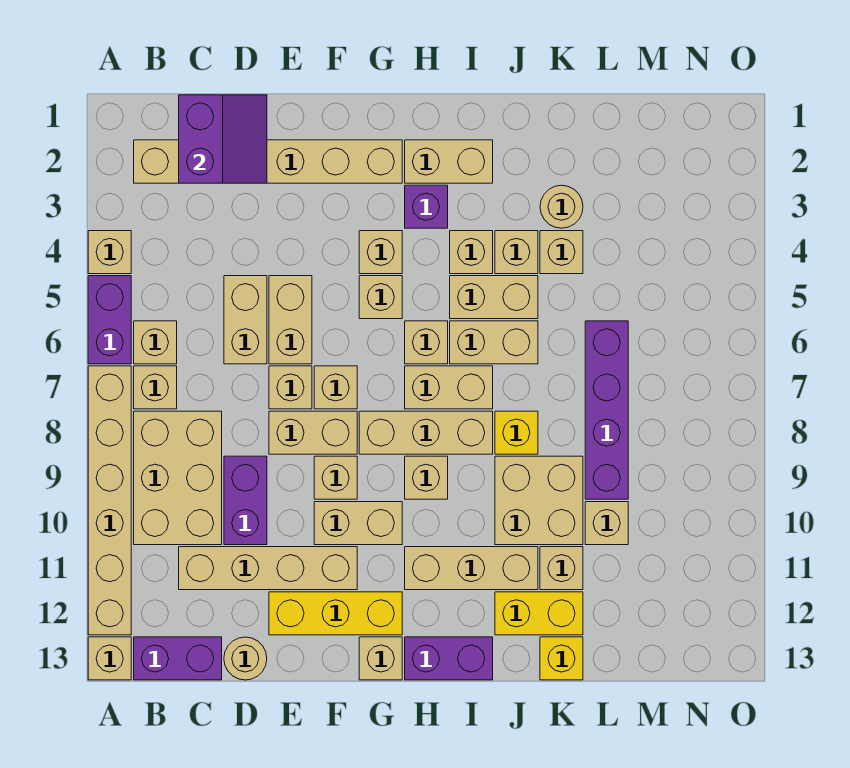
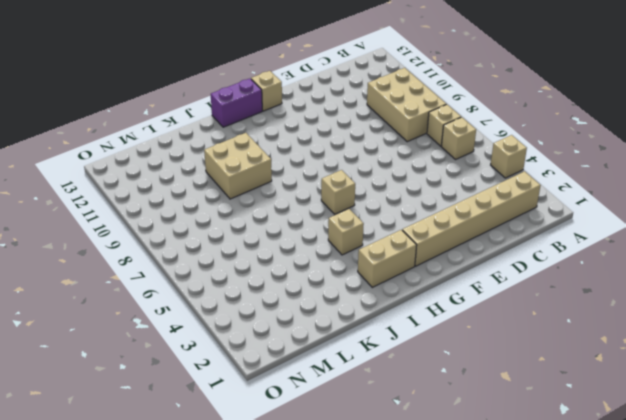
none -> purple brick A5:A6 level 1
none -> tan brick A7:A12 level 1
none -> tan brick A13 level 1
none -> purple brick B13:C13 level 1

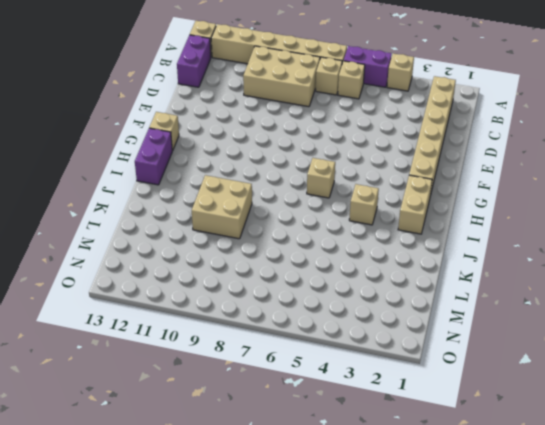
none -> tan brick C11:F11 level 1
none -> tan brick D5:D6 level 1
none -> purple brick D9:D10 level 1
none -> tan round brick D13 level 1

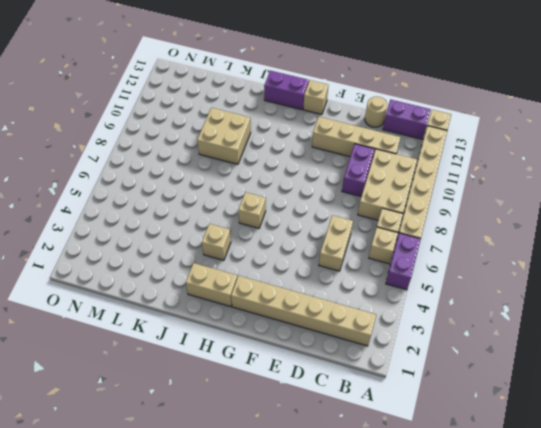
none -> tan brick A4 level 1
none -> tan brick E5:E6 level 1
none -> tan brick E7 level 1
none -> tan brick E8:F8 level 1

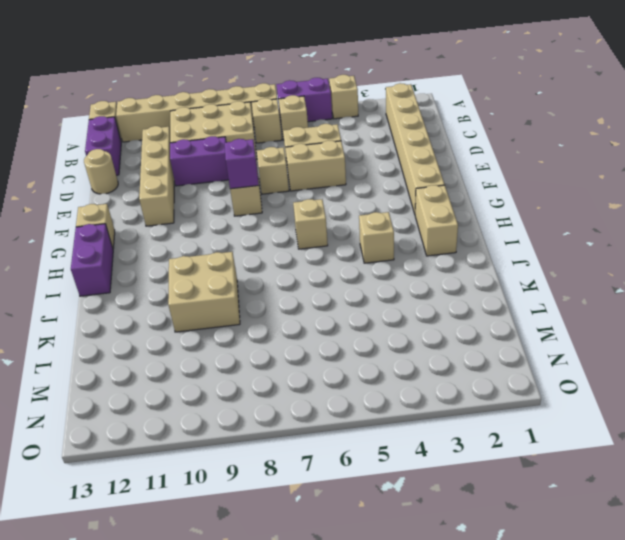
purple brick F8 level 2 -> purple brick H3 level 1
none -> yellow brick E12:G12 level 1
none -> tan brick F7 level 1
none -> tan brick F9 level 1
none -> tan brick F10:G10 level 1

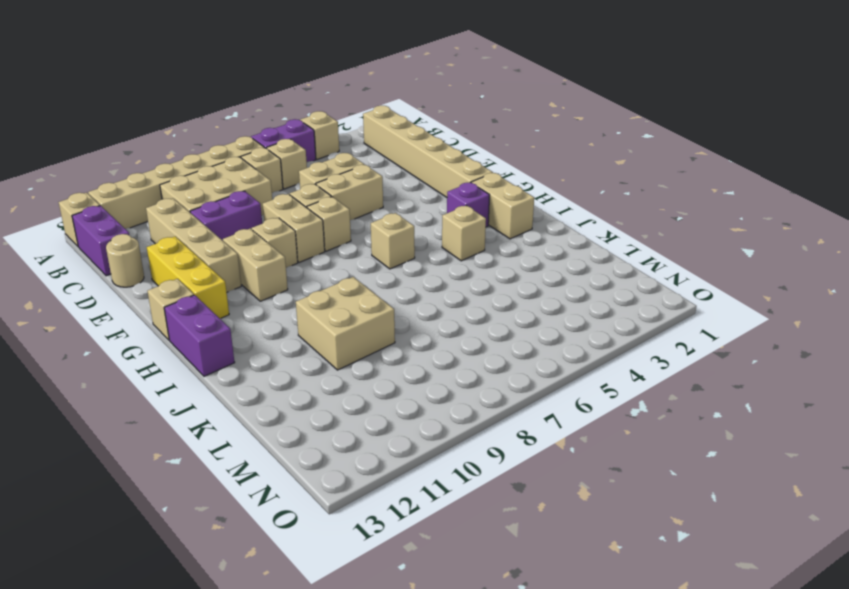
none -> tan brick G4 level 1
none -> tan brick G5 level 1
none -> tan brick G8:I8 level 1
none -> tan brick H7:I7 level 1

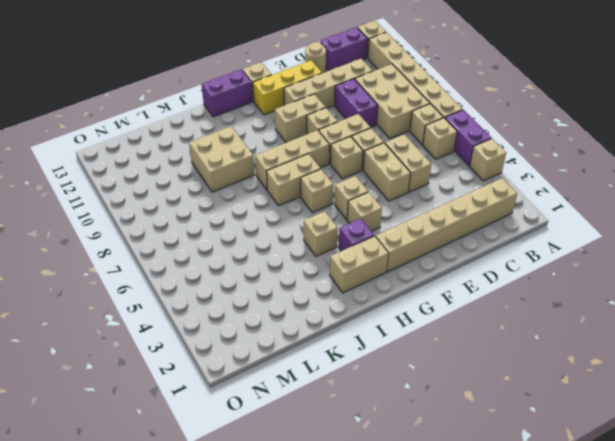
none -> tan brick H9 level 1
none -> tan brick H11:J11 level 1
none -> tan brick I5:J5 level 1
none -> tan brick I6:J6 level 1

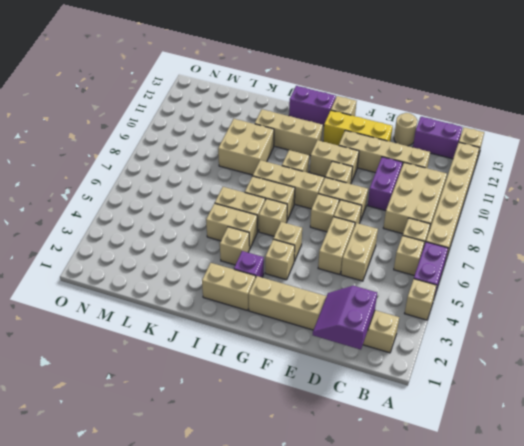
none -> tan brick J4 level 1
none -> yellow brick J8 level 1
none -> yellow brick J12:K12 level 1
none -> tan round brick K3 level 1

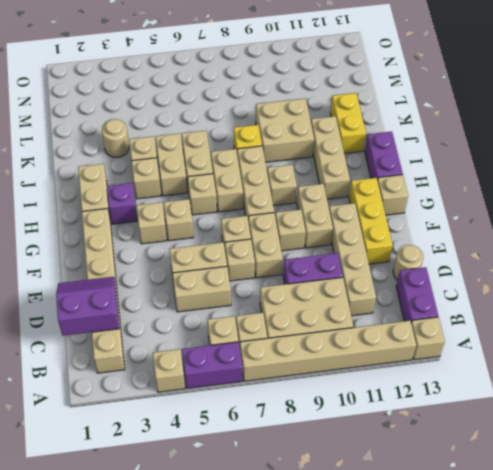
none -> tan brick K4 level 1
none -> tan brick K11 level 1
none -> yellow brick K13 level 1
none -> purple brick L6:L9 level 1

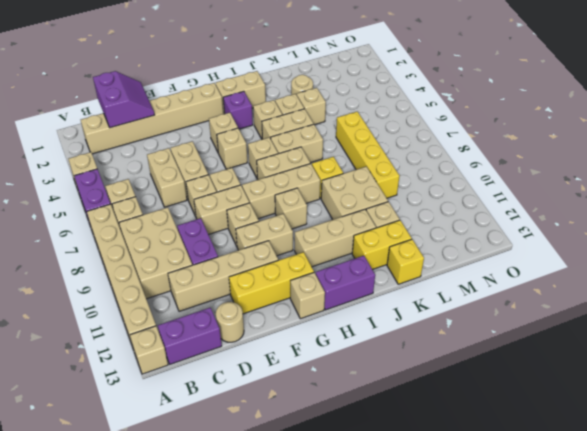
yellow brick L6:L9 level 1 -> purple brick L6:L9 level 1
none -> tan brick L10 level 1

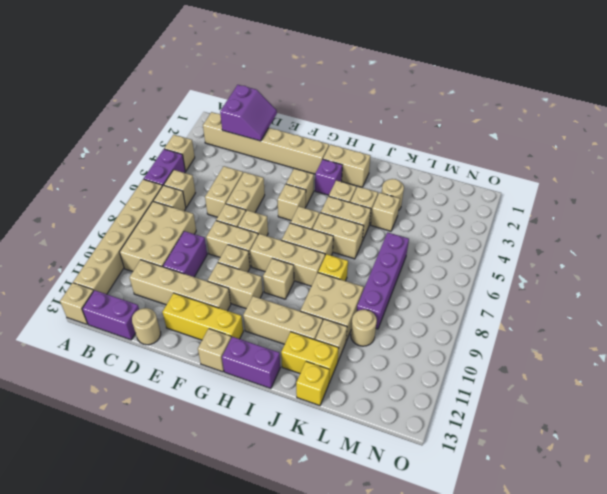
tan round brick L10 level 1 -> tan brick L10 level 1

